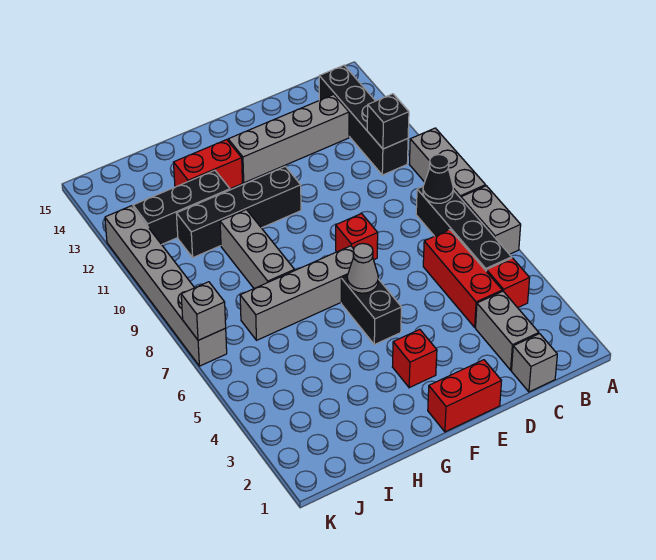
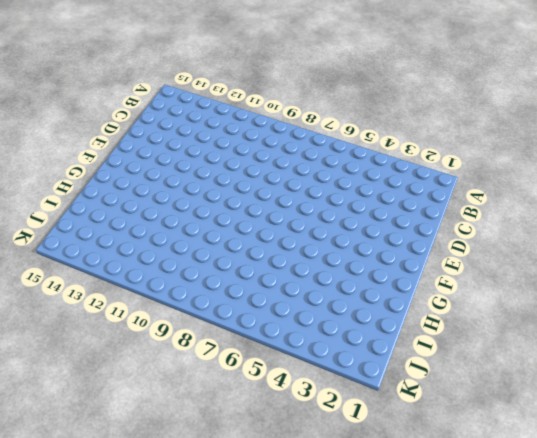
none -> grey brick A6:A7 level 1
none -> grey brick A8:A10 level 1
none -> red brick B4 level 1

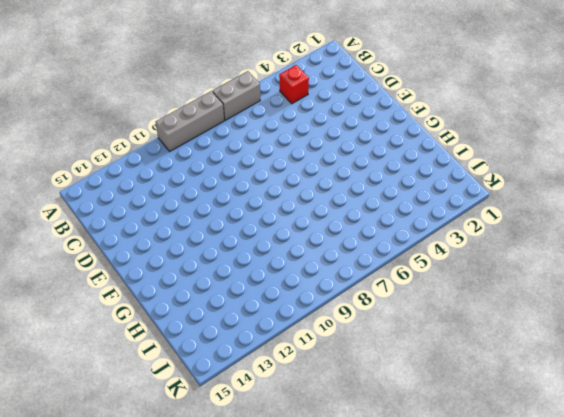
none -> black brick B5:B8 level 1
none -> black brick B11:B14 level 1
none -> grey brick C1 level 1

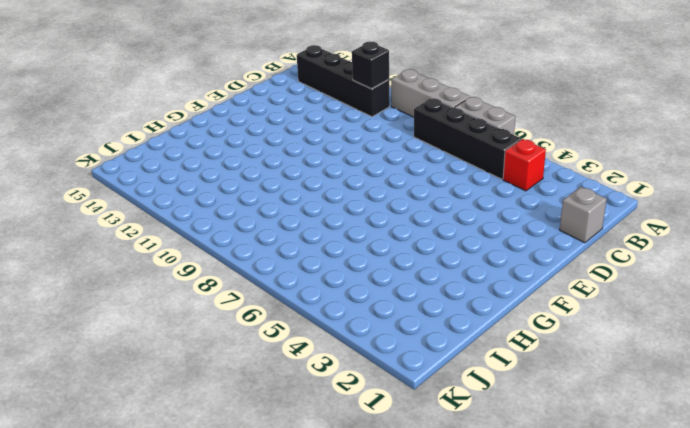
none -> grey brick C2:C3 level 1
none -> red brick C4:C6 level 1
none -> grey brick C13:F13 level 1

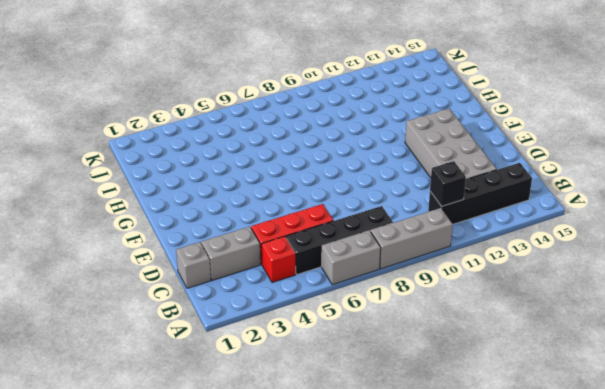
grey brick C12:F13 level 1 -> grey brick C13:F13 level 1
none -> red brick E1:F1 level 1
none -> red brick E8 level 1
none -> red brick F3 level 1

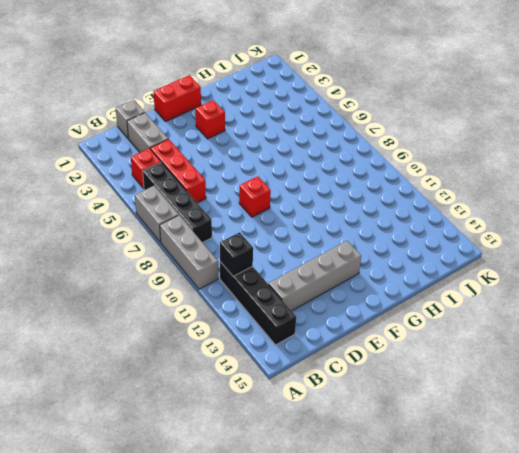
none -> black brick F5:F6 level 1
none -> grey brick F7:I7 level 1
none -> black brick F11:I11 level 1

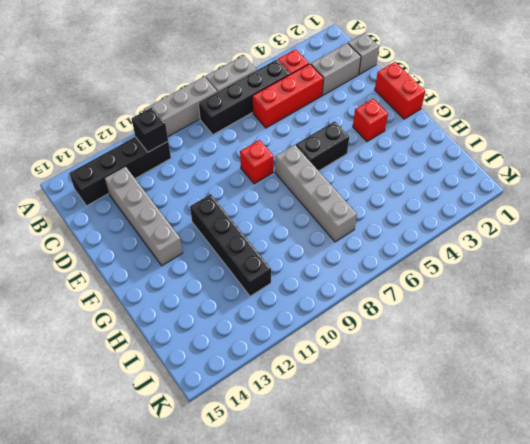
none -> red brick G13:H13 level 1
none -> grey brick H8:H10 level 1
none -> black brick H12:J12 level 1

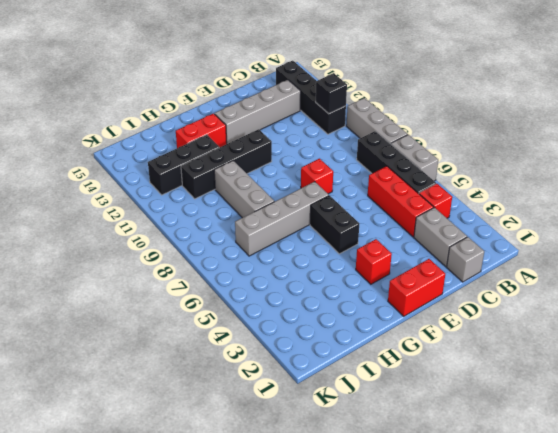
none -> grey brick K7:K12 level 1
none -> black cone B8 level 2
none -> grey cone F6 level 2

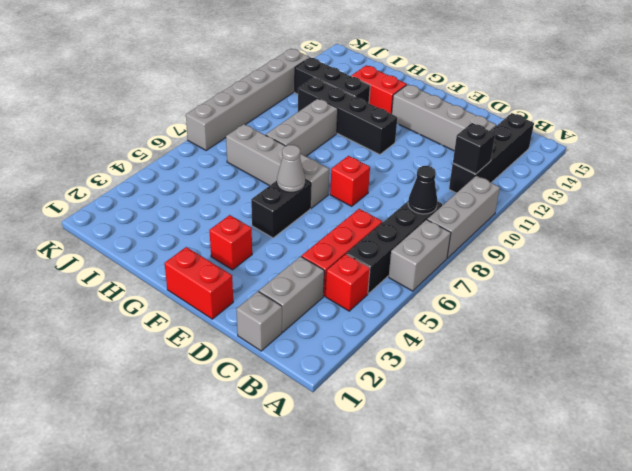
none -> grey brick K7 level 2

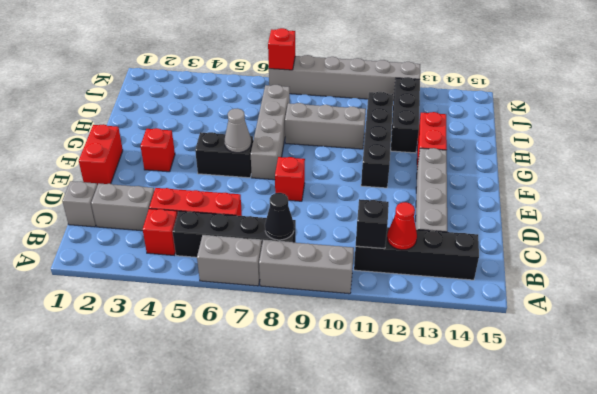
red cone B12 level 2 -> none
red brick K7 level 2 -> grey brick K7 level 2

